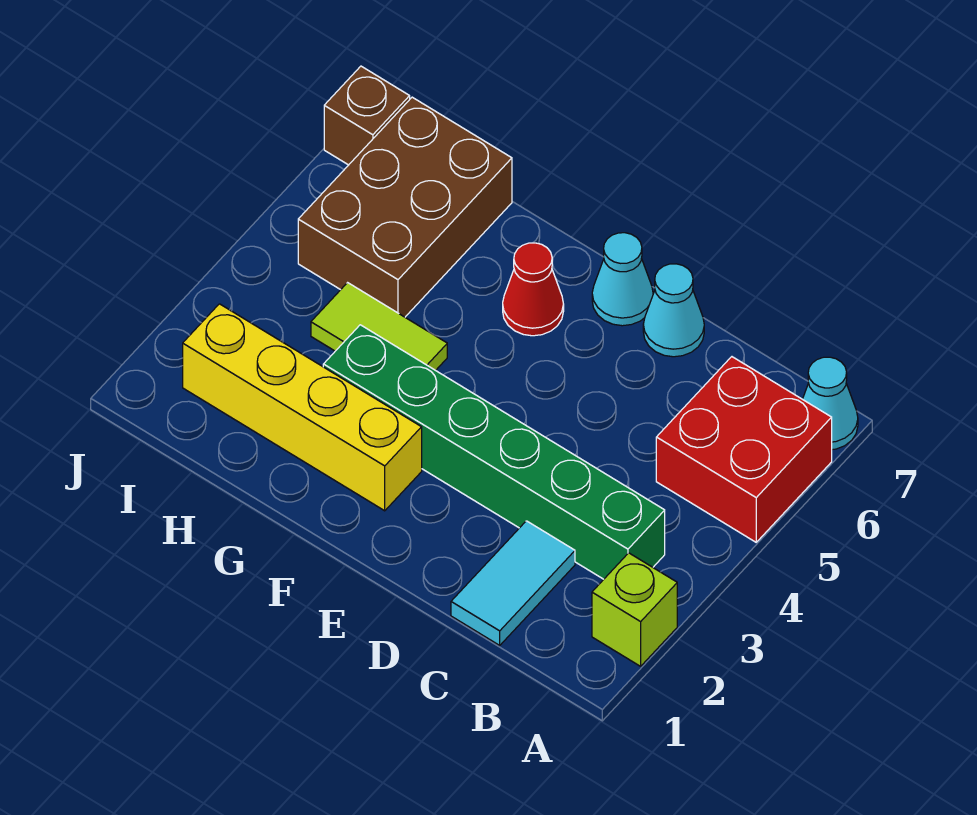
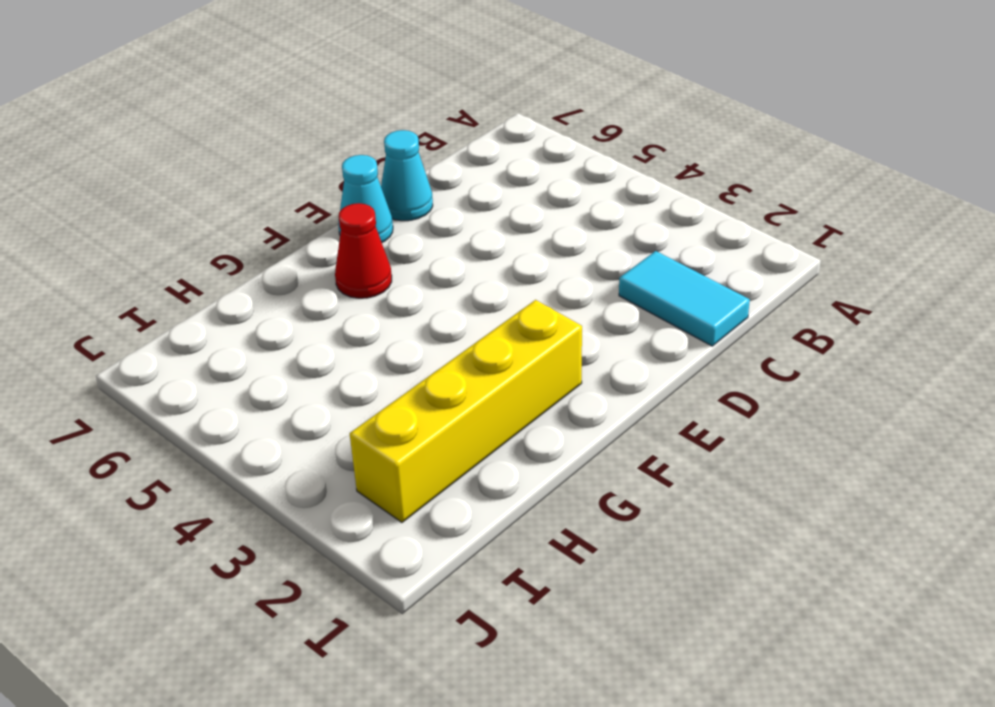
none -> lime brick A2 level 1
none -> red brick A5:B6 level 1
none -> cyan cone A7 level 1

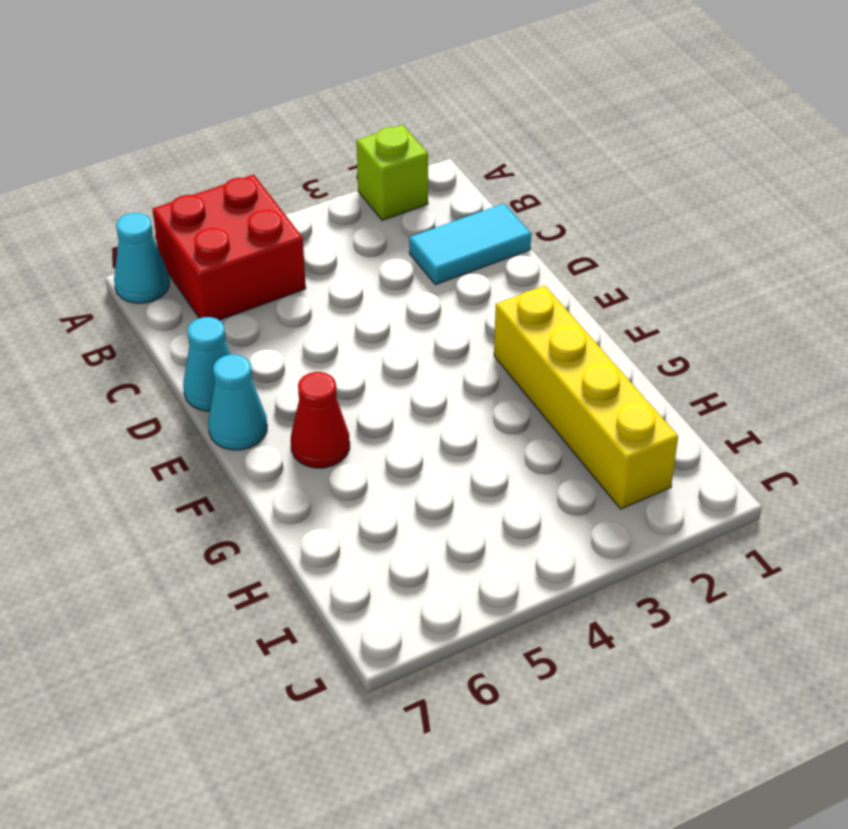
none -> green brick B3:G3 level 1
none -> lime tile G4:H4 level 1
none -> brown brick H5:I7 level 1

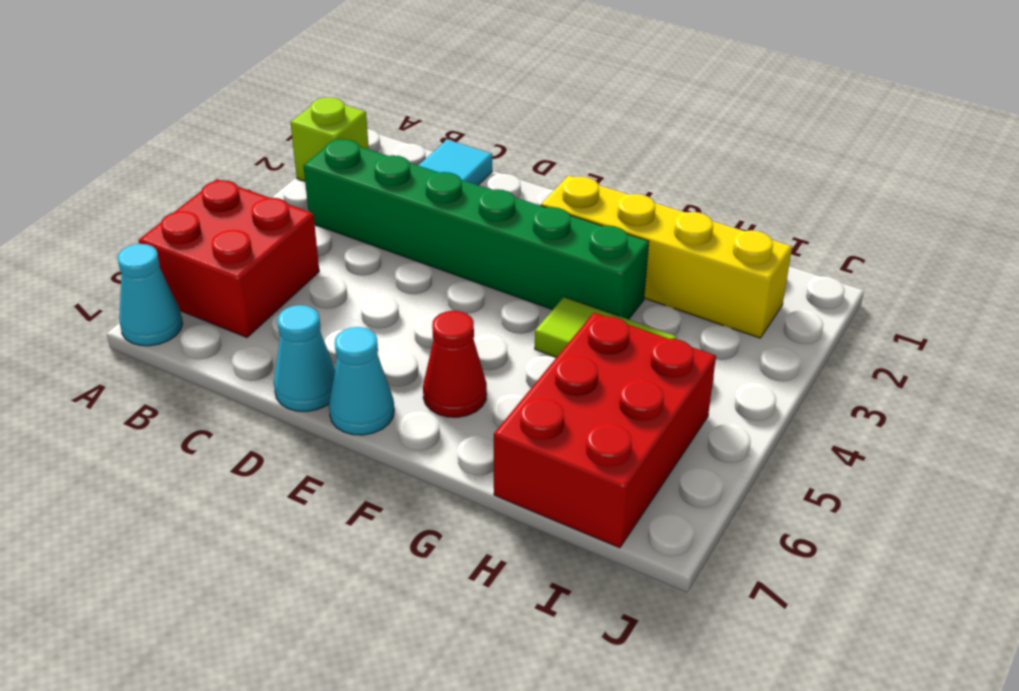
red brick H5:I7 level 1 -> brown brick H5:I7 level 1
none -> brown brick J7 level 1

